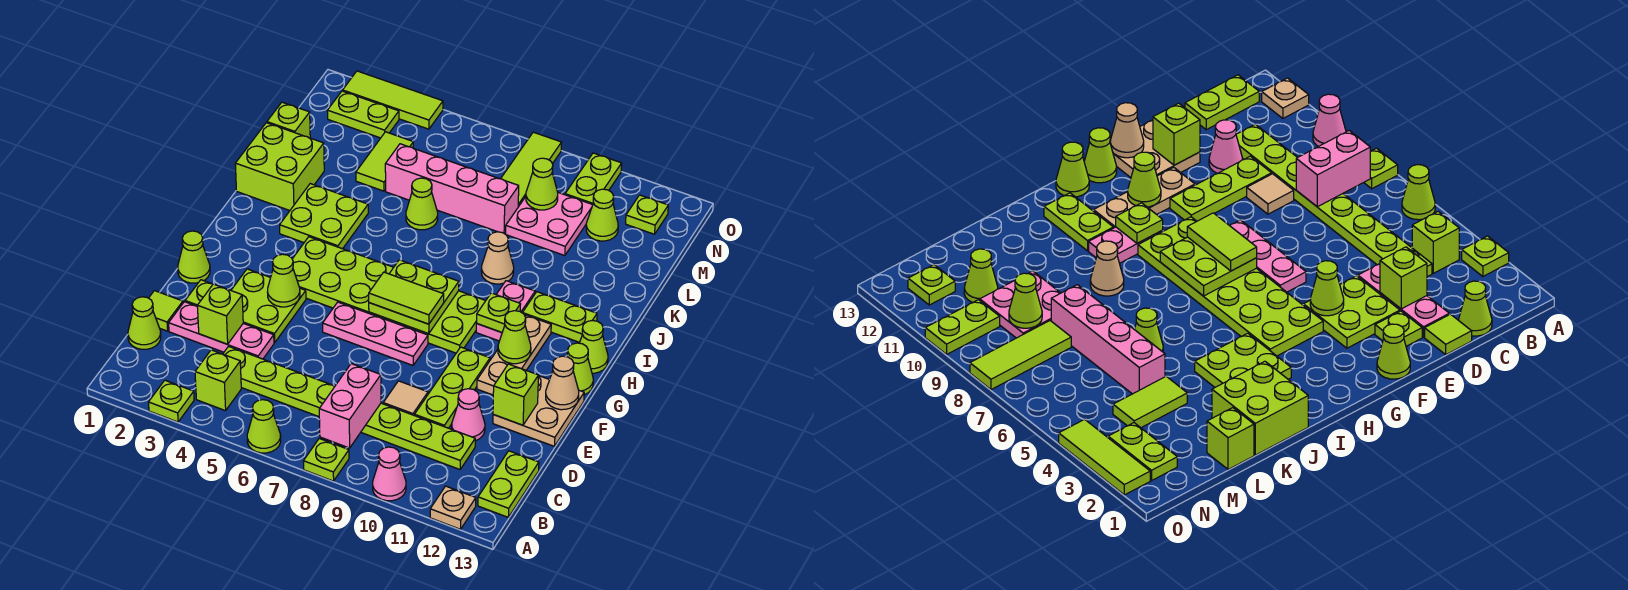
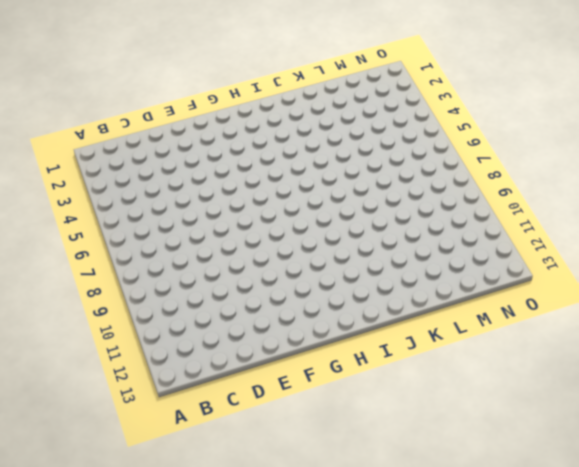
none -> lime plate A3 level 1
none -> lime cone A6 level 1
none -> lime plate A8 level 1
none -> pink cone A10 level 1

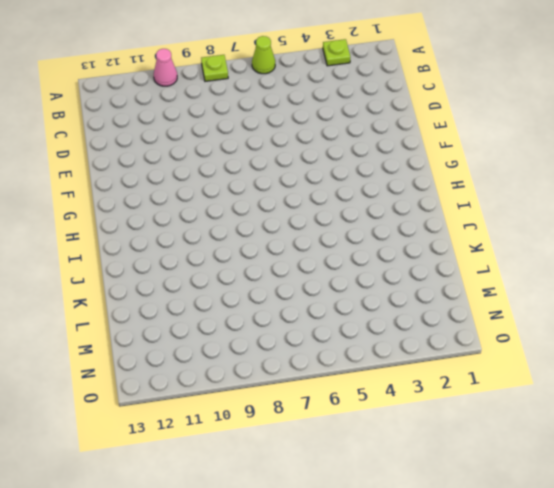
none -> tan plate A12 level 1
none -> lime brick B4 level 1
none -> lime plate B13:C13 level 1
none -> lime cone C1 level 1

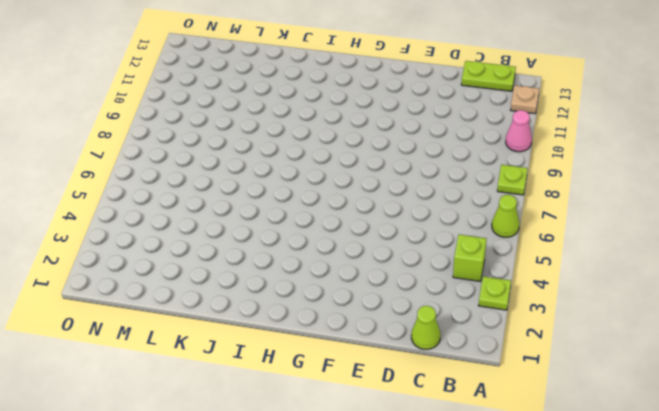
none -> lime plate C4:C11 level 1
none -> lime tile D1 level 1
none -> pink plate D2:D4 level 1
none -> tan tile D9 level 1

